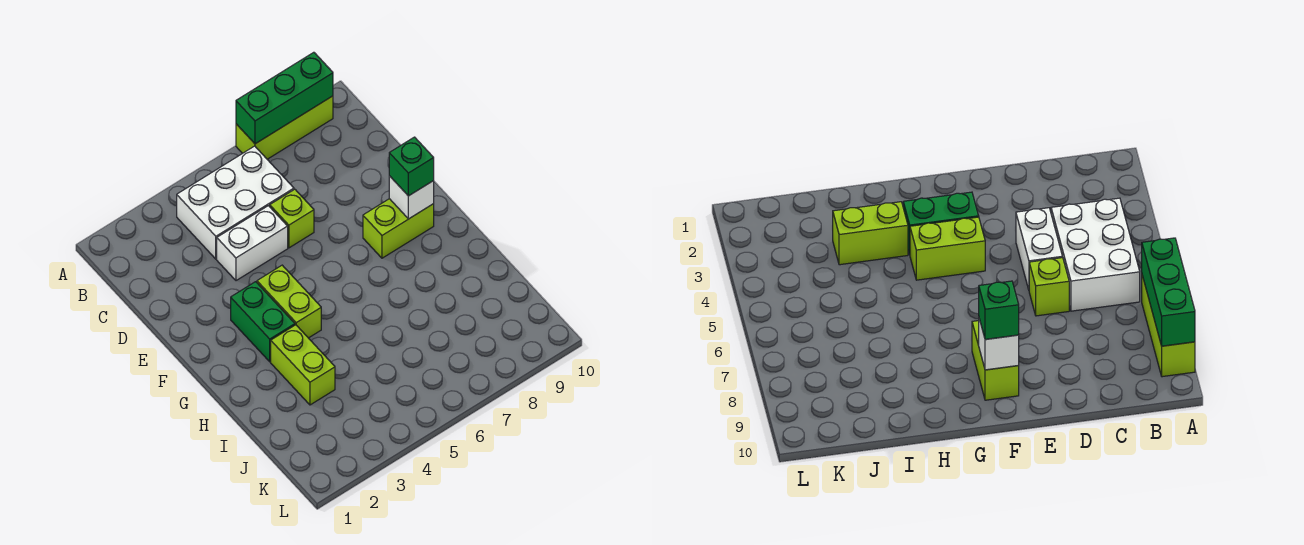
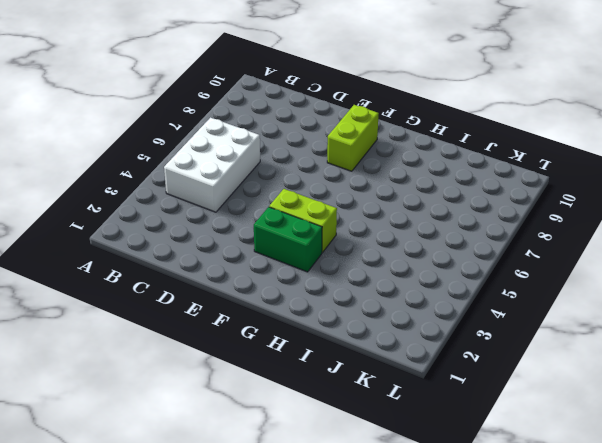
none -> lime brick A7:A9 level 1
none -> white brick D4:D5 level 1

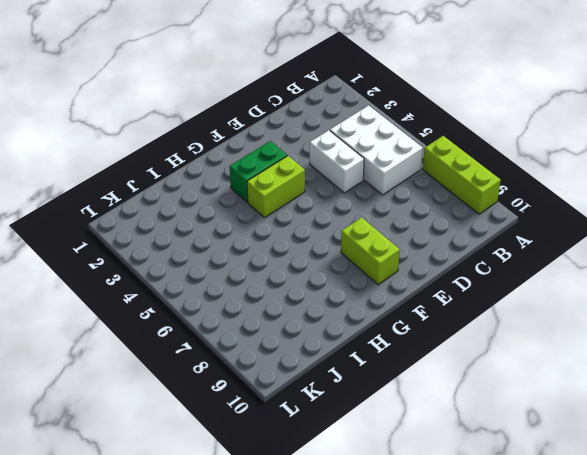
none -> lime brick D6 level 1
none -> lime brick H3:I3 level 1

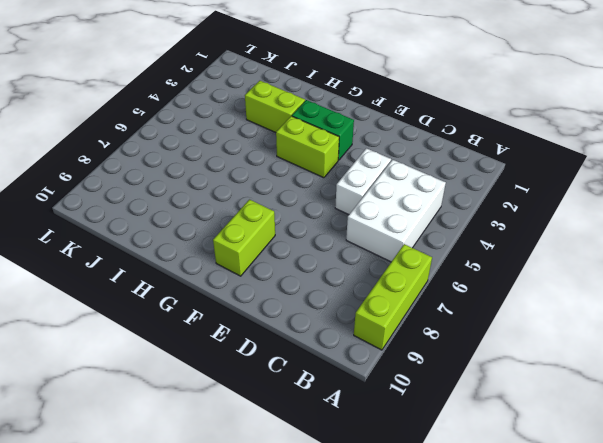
none -> lime brick D6 level 1
none -> green brick A7:A9 level 2

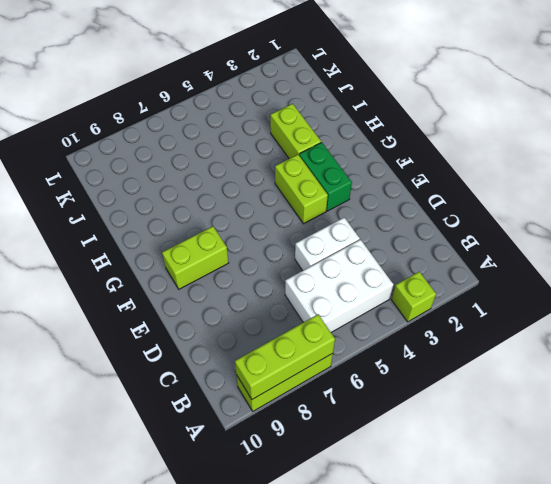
lime brick A3 level 1 -> lime brick D6 level 1
lime brick A7:A9 level 2 -> green brick A7:A9 level 2
none -> white brick F9 level 2
none -> green brick F9 level 3

